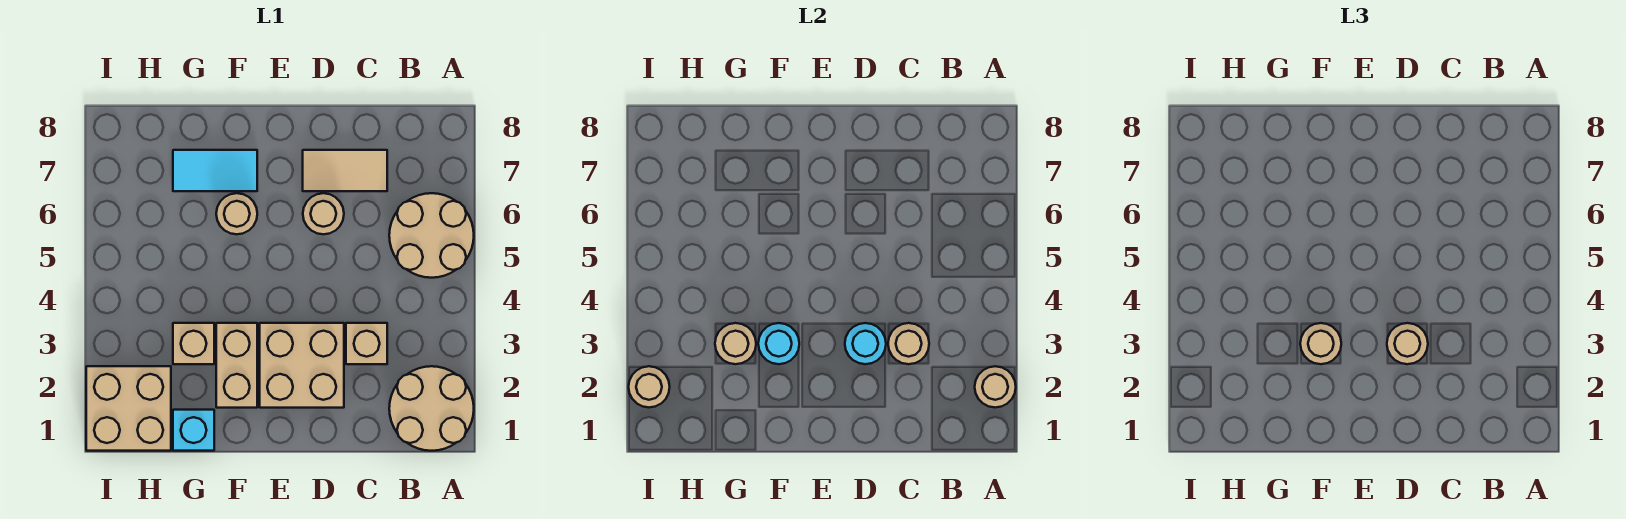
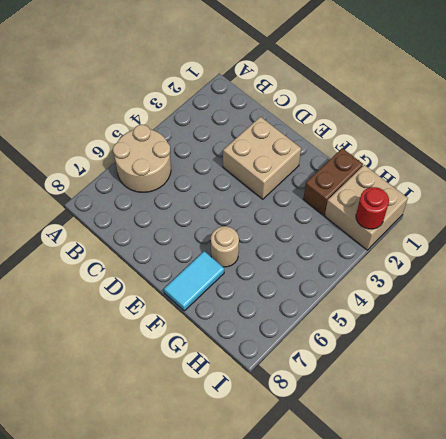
cyan tile F7:F8 level 1 -> cyan tile F7:G7 level 1
brown brick G1:G2 level 1 -> cyan brick G1 level 1
red round brick I2 level 2 -> tan round brick I2 level 2
none -> tan round brick A1:B2 level 1
none -> tan brick C3 level 1
none -> tan tile C7:D7 level 1

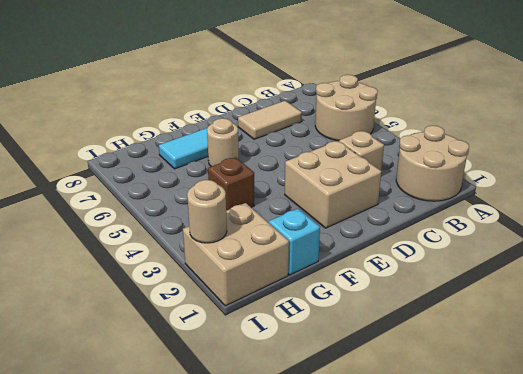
brown brick G4 level 1 -> none
none -> tan round brick D6 level 1
none -> tan brick F2:F3 level 1
none -> tan brick G3 level 1

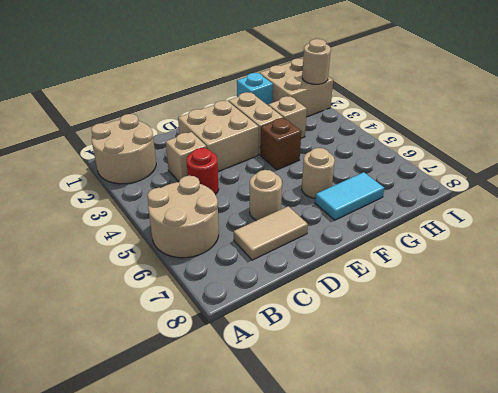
red round brick C4 level 1 -> none
brown brick F4 level 1 -> none
none -> tan round brick A2 level 2
none -> tan round brick C3 level 2
none -> cyan round brick D3 level 2

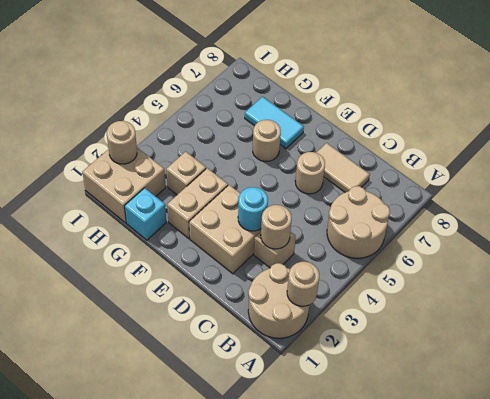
none -> cyan round brick F3 level 2
none -> tan round brick G3 level 2
none -> tan round brick D3 level 3

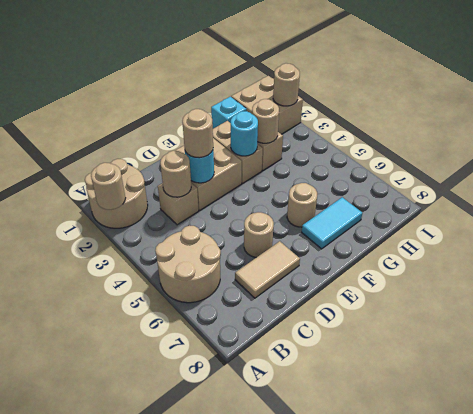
none -> tan round brick F3 level 3

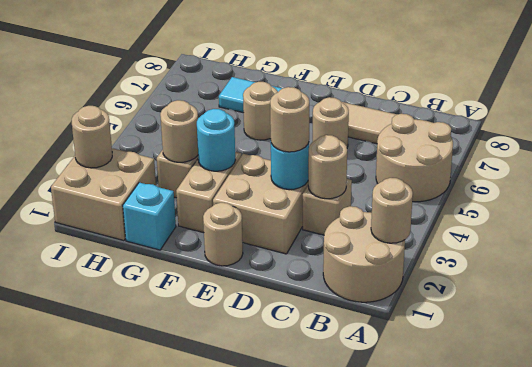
tan round brick E1 level 1 -> tan round brick F3 level 3

